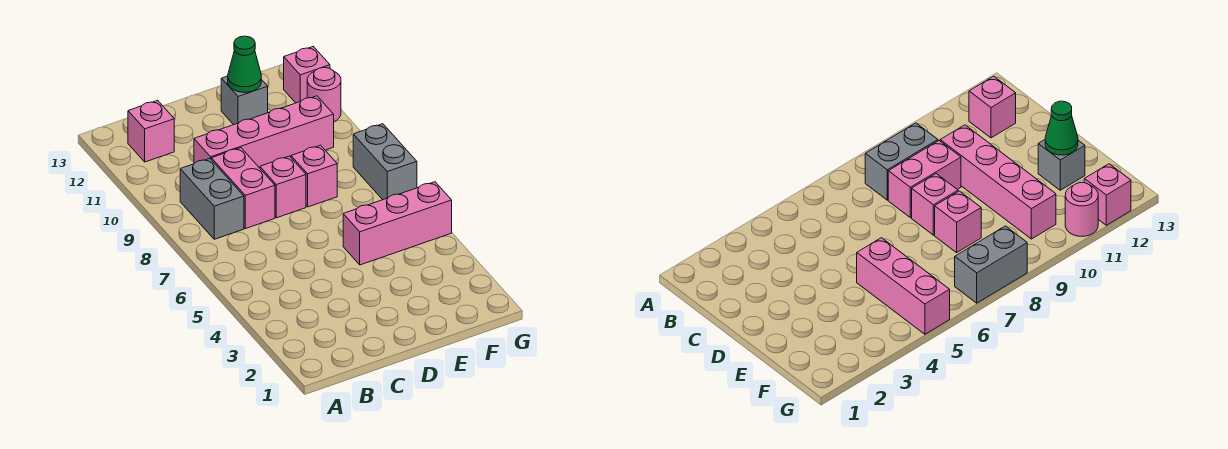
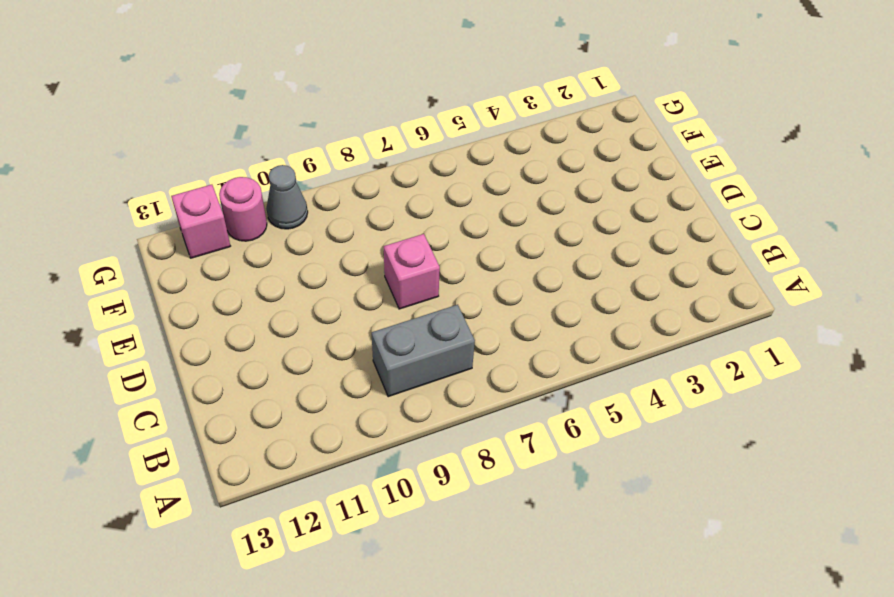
grey cone G10 level 1 -> none
none -> pink brick B12 level 1
none -> pink brick C8:C9 level 1
none -> pink brick C10:F10 level 1

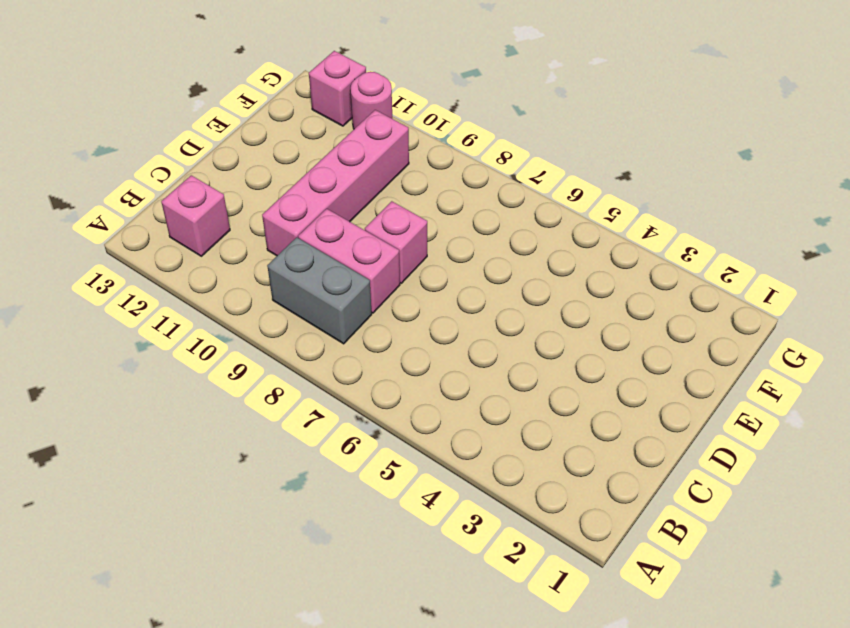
none -> pink brick E5:G5 level 1
none -> pink brick E8 level 1
none -> grey brick E12 level 1

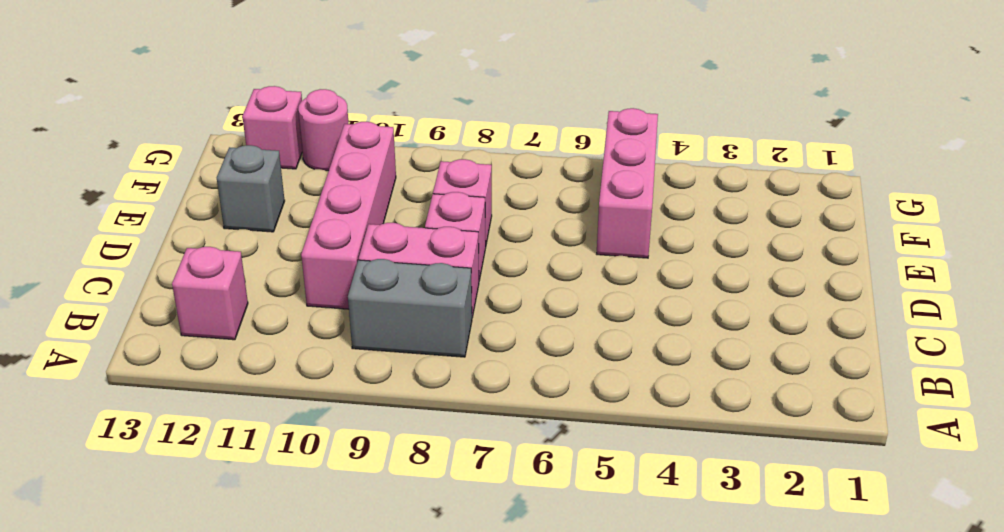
none -> grey brick G7:G8 level 1
none -> green cone E12 level 2

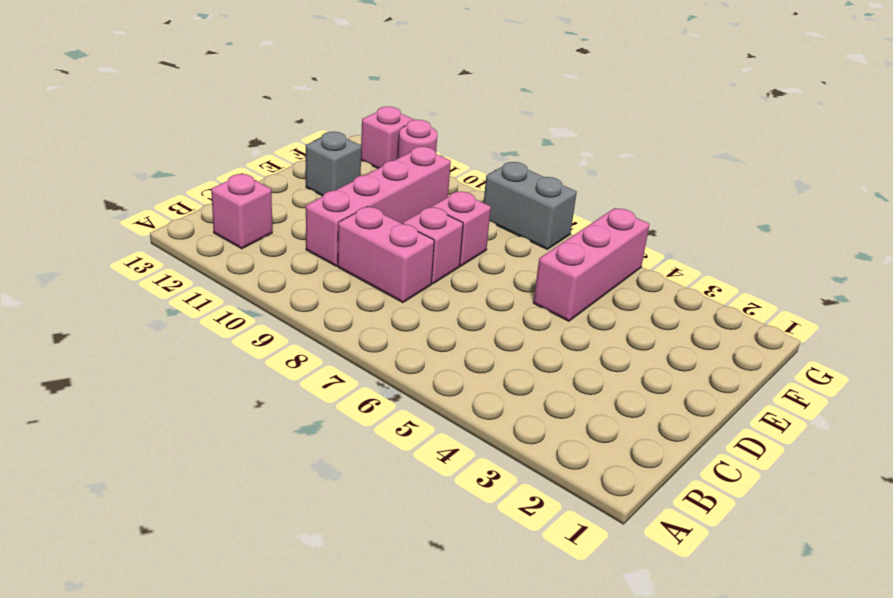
none -> grey brick B8:B9 level 1
none -> green cone E12 level 2

